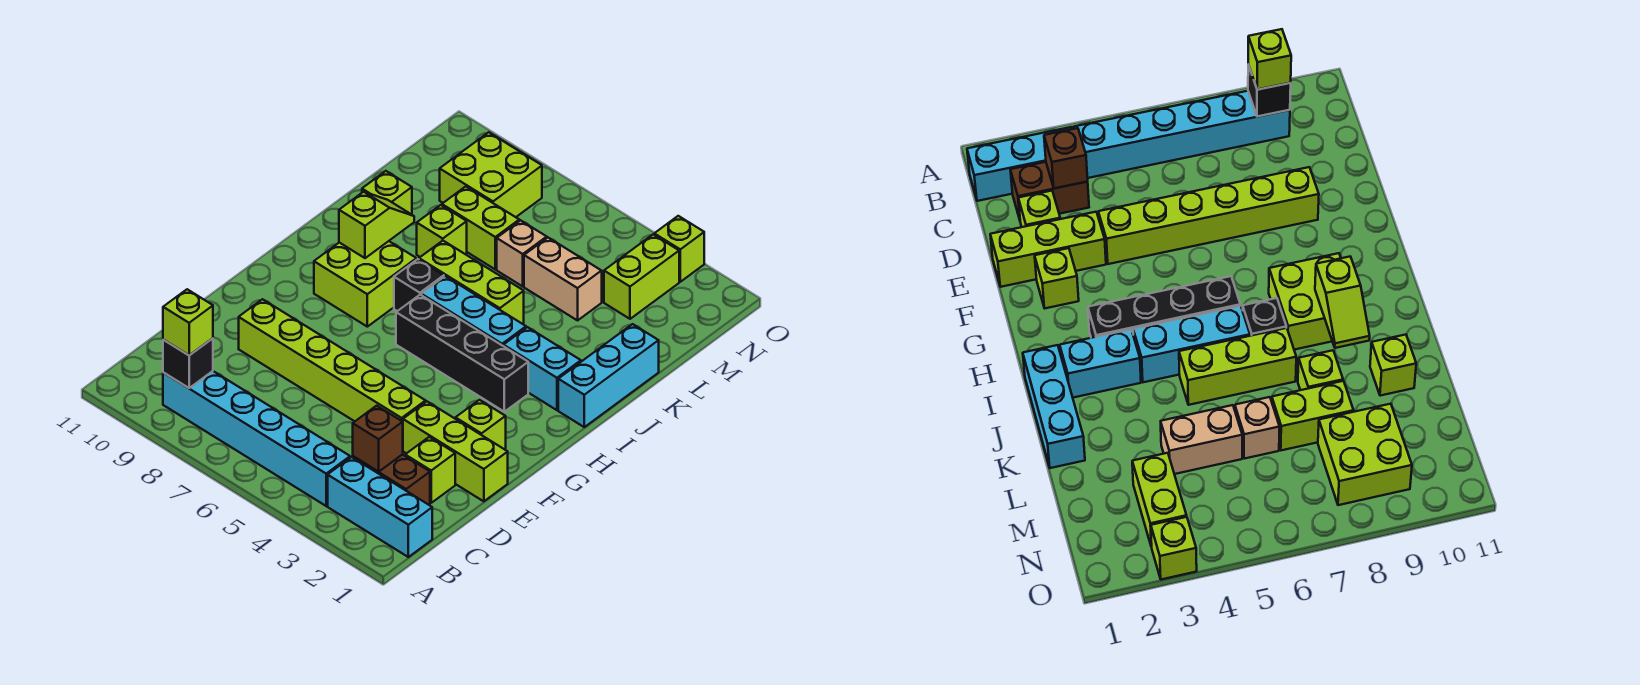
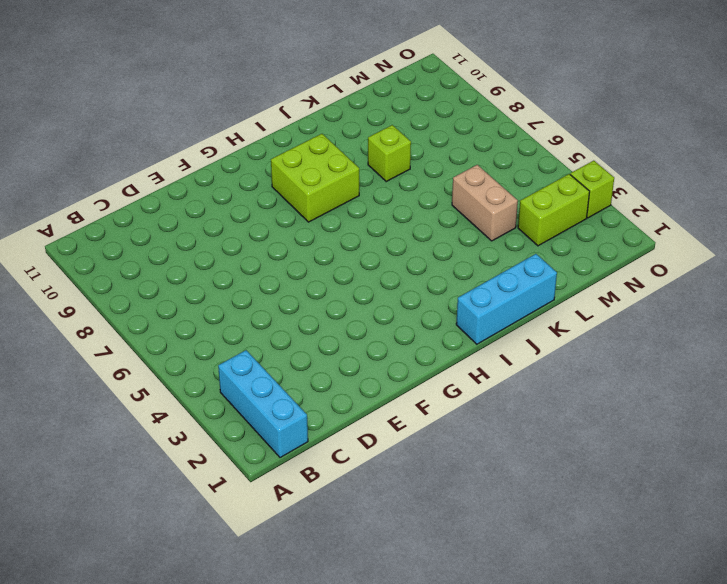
none -> cyan brick B4:B9 level 1
none -> brown brick C2:C3 level 1
none -> lime brick D2 level 1

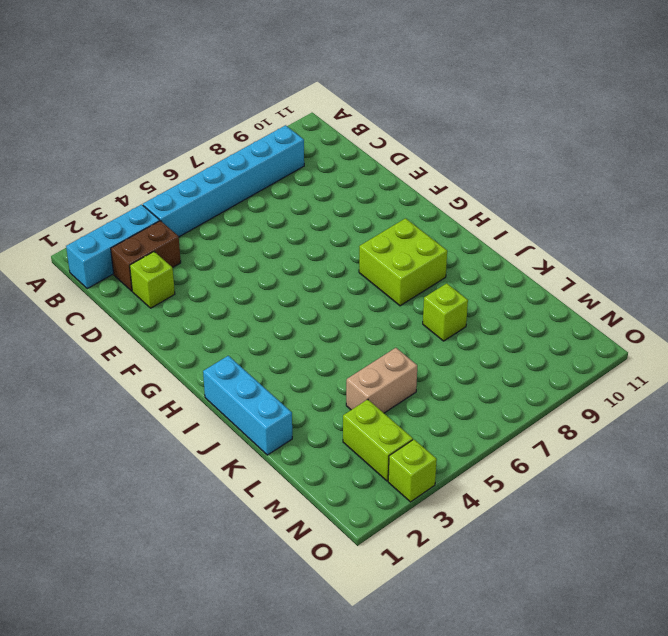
none -> lime brick E1:E3 level 1
none -> lime brick E4:E9 level 1
none -> lime brick F2 level 1

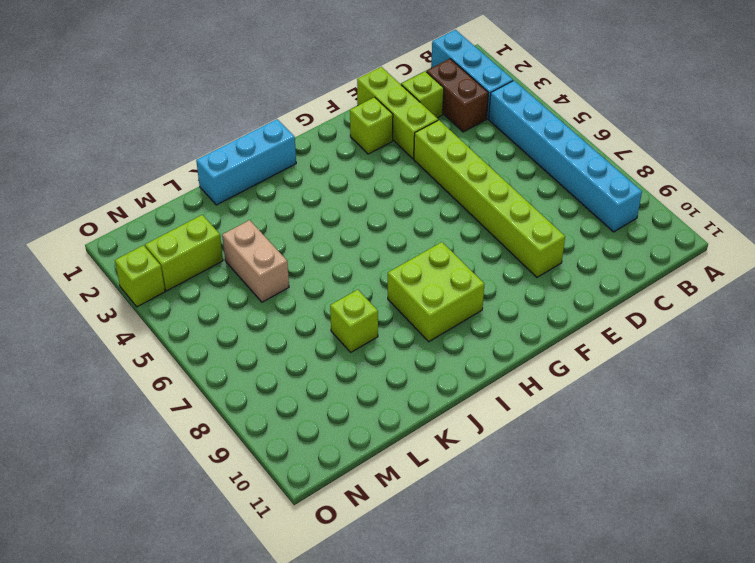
none -> black brick H3:H6 level 1
none -> cyan brick I2:I3 level 1
none -> cyan brick I4:I6 level 1

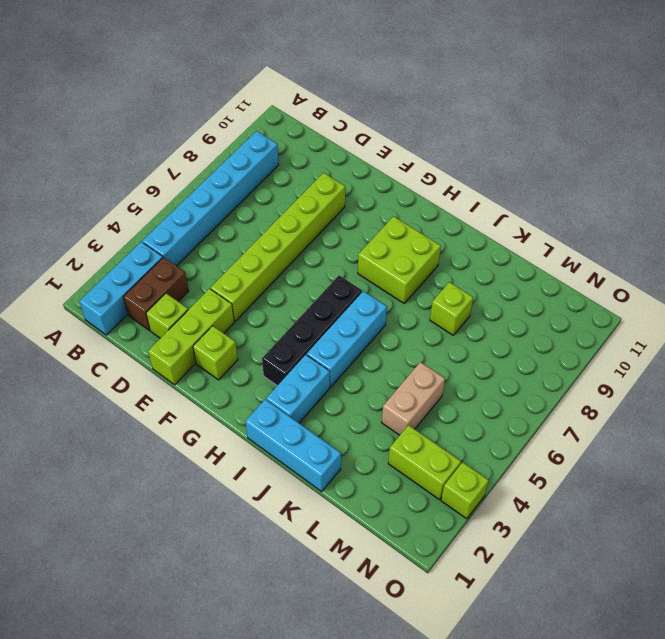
none -> black brick I7 level 1
none -> lime brick J5:J7 level 1
none -> lime brick K10 level 1

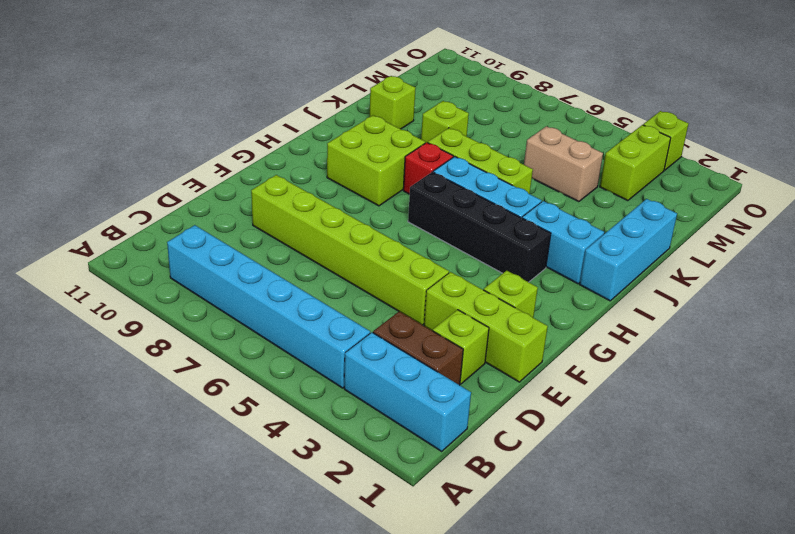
red brick I7 level 1 -> black brick I7 level 1
none -> tan brick L6 level 1
none -> lime brick L7:L8 level 1
none -> lime brick M8:N9 level 1

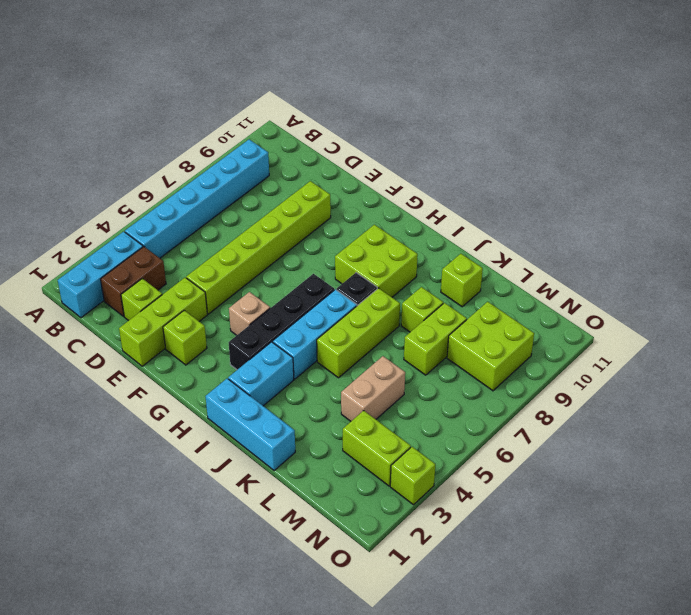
tan brick G4 level 1 -> tan brick L6 level 1
none -> black brick B9 level 2
none -> brown brick C3 level 2
none -> lime slope I9:J9 level 2 top I

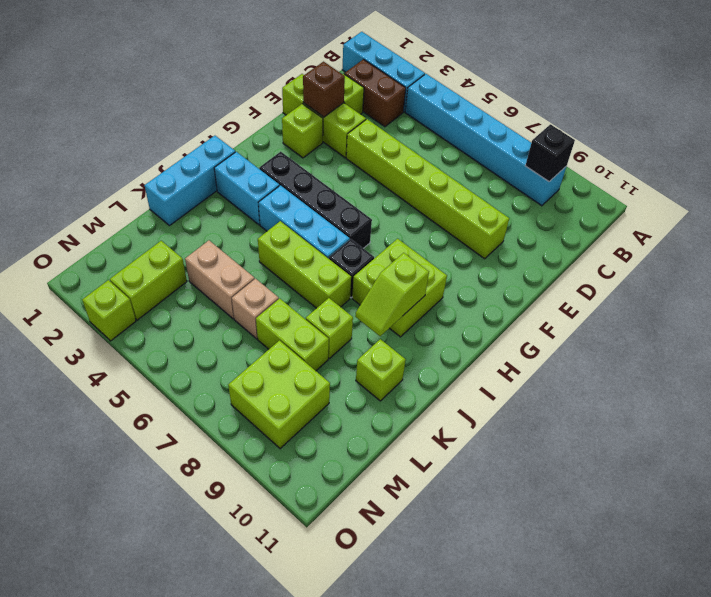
brown brick E2 level 2 -> brown brick C3 level 2
none -> lime brick B9 level 3

